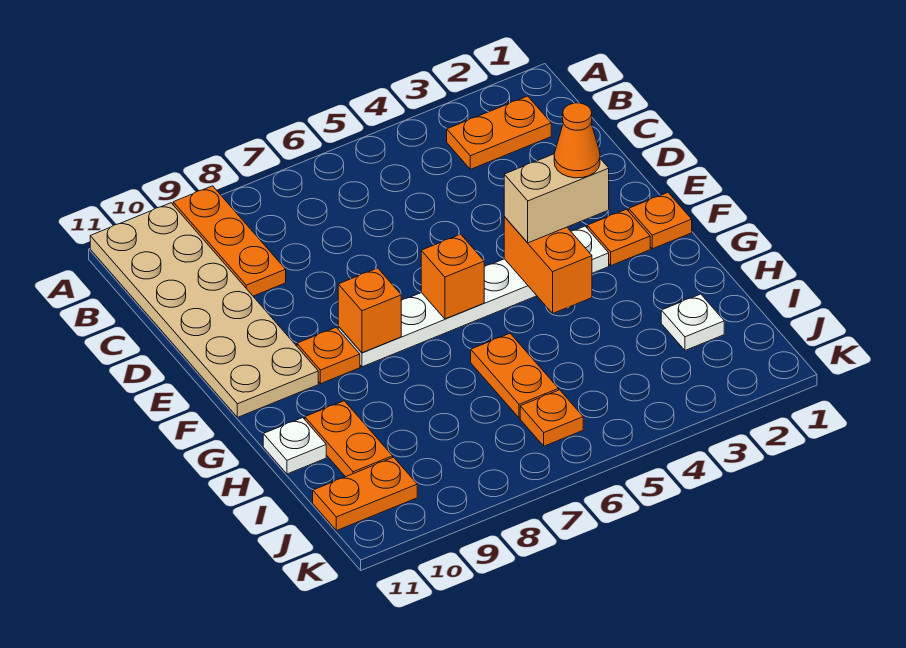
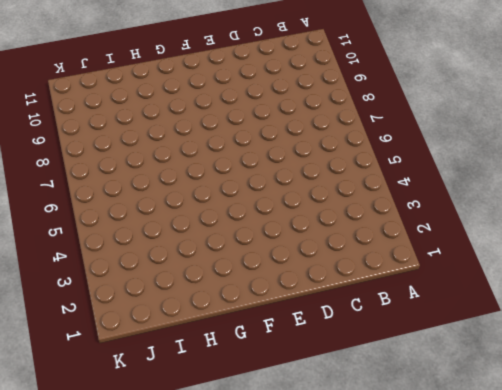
none -> orange plate A9:C9 level 1
none -> tan plate A10:F11 level 1
none -> orange plate B2:B3 level 1

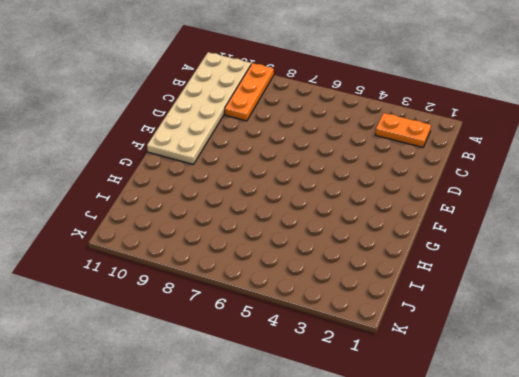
none -> orange plate F1 level 1
none -> orange plate F2 level 1
none -> white plate F3:F8 level 1

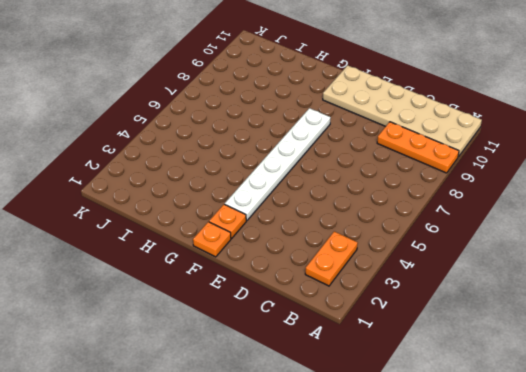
none -> orange plate F9 level 1
none -> orange plate H6:I6 level 1
none -> orange plate H10:I10 level 1

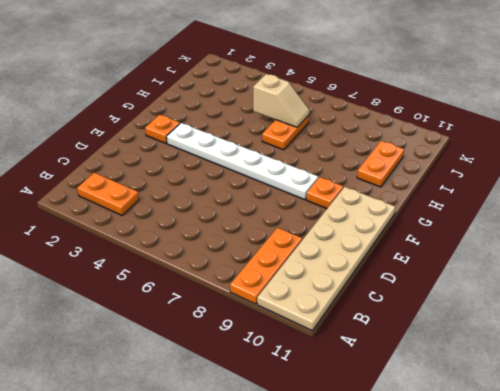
tan slope I5:I6 level 2 top 5 -> none
none -> orange plate F1 level 1
none -> white plate H11 level 1
none -> white plate I2 level 1

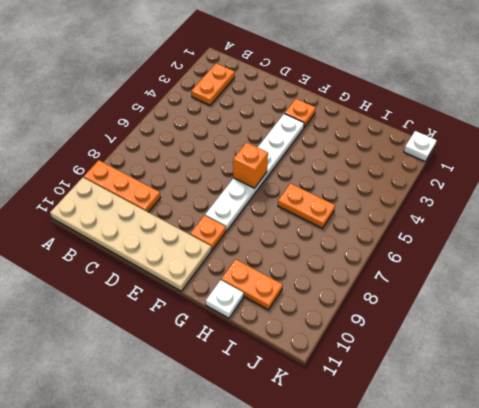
white plate K1 level 1 -> white plate I2 level 1
none -> orange plate F1 level 1
none -> orange plate J6 level 1
none -> orange plate J10:J11 level 1

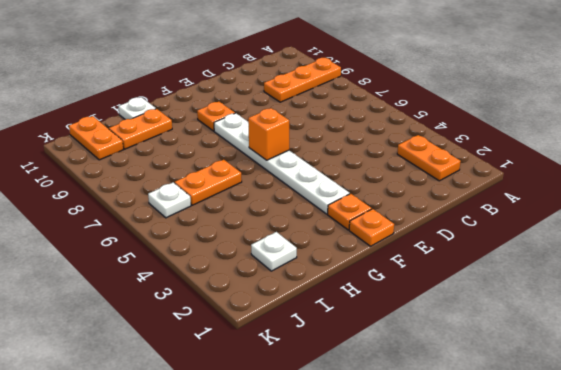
white plate J6 level 1 -> orange plate J6 level 1
none -> tan plate A10:F11 level 1
none -> orange brick F4:G4 level 2
none -> orange brick F8 level 2

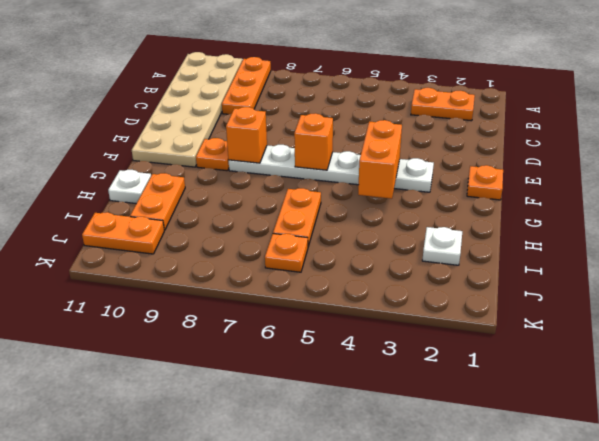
none -> orange plate F2 level 1
none -> tan brick F3:F4 level 3
none -> orange cone F3 level 4

